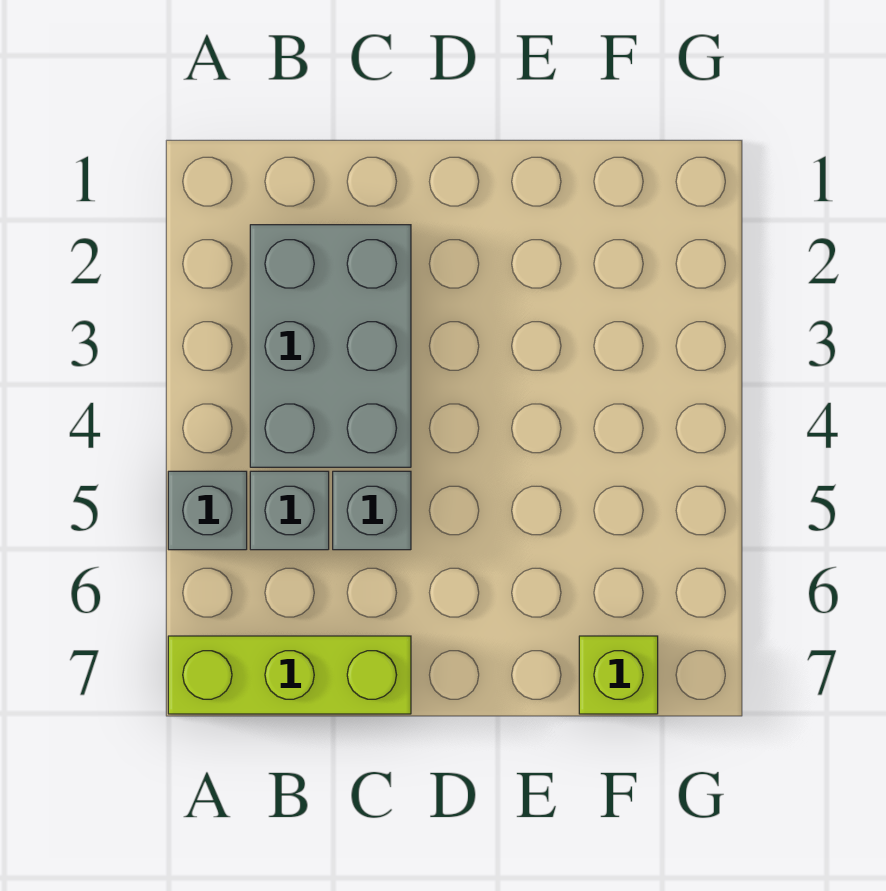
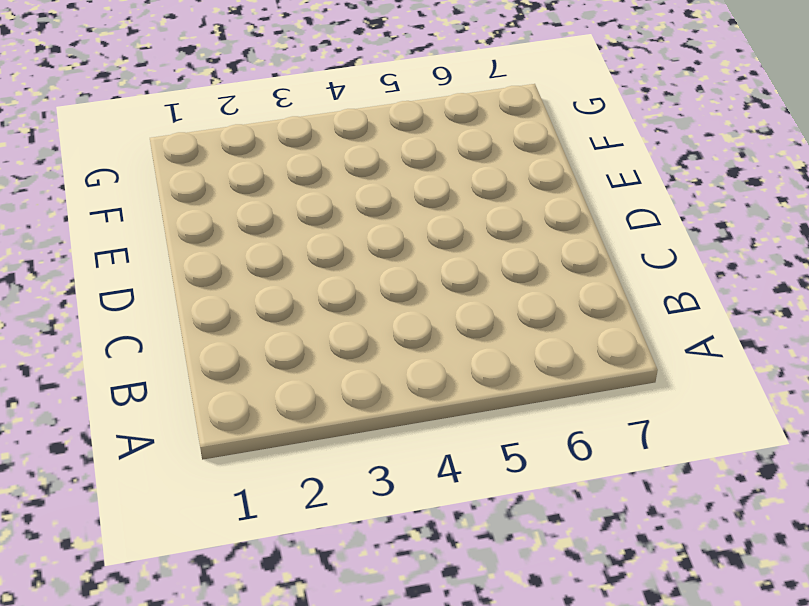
none -> grey brick A5 level 1
none -> lime brick A7:C7 level 1

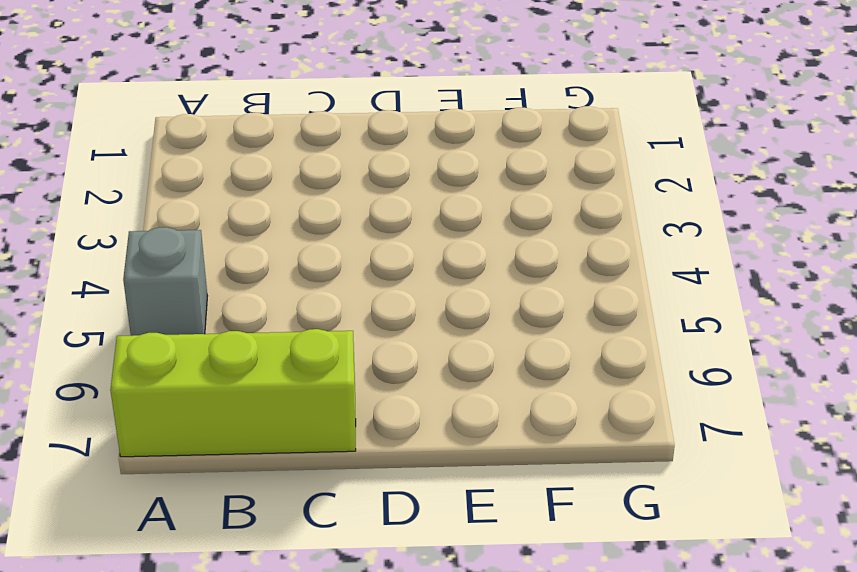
none -> grey brick B2:C4 level 1
none -> grey brick B5 level 1

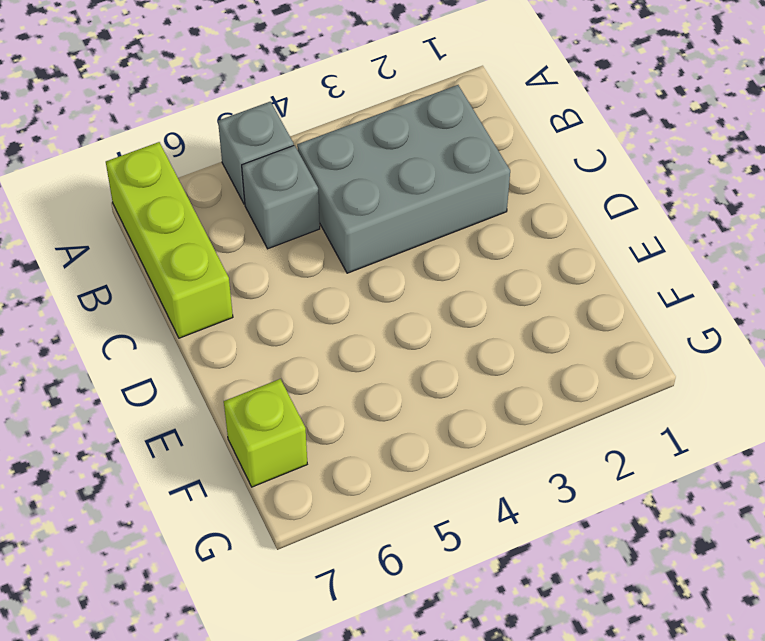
none -> grey brick C5 level 1

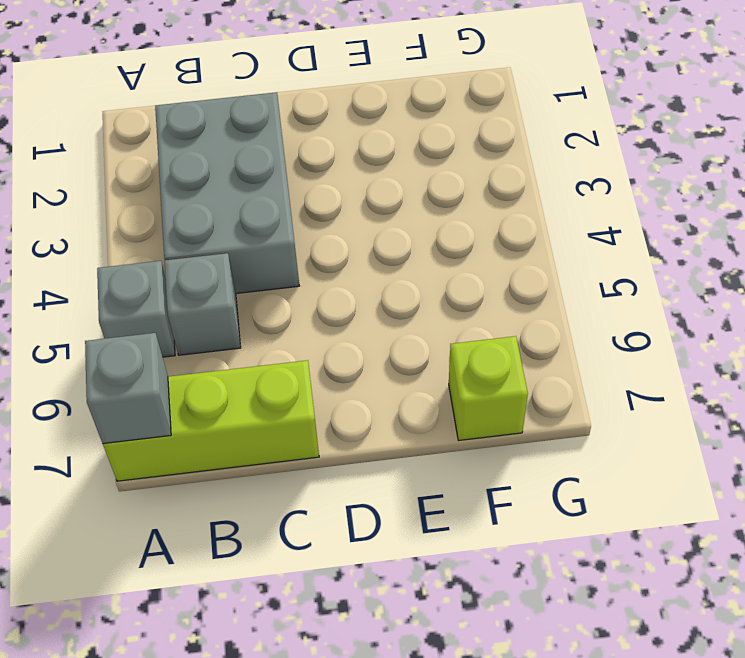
grey brick A7 level 2 -> grey brick C5 level 1

